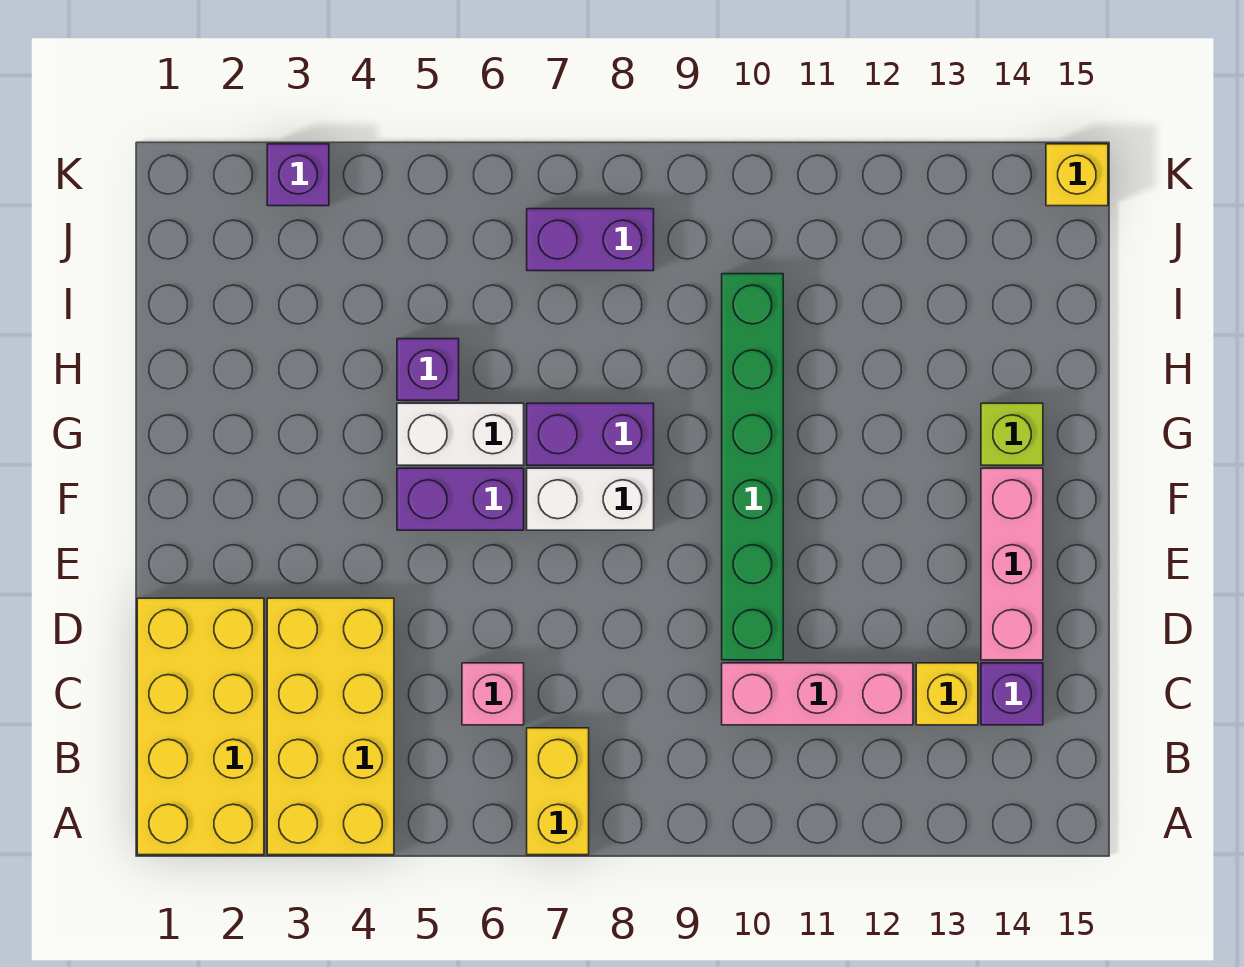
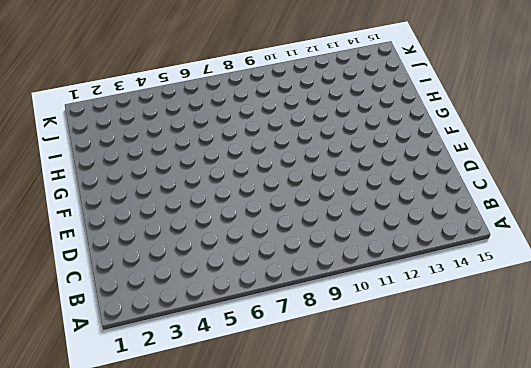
none -> yellow brick A1:D2 level 1
none -> yellow brick A3:D4 level 1
none -> yellow brick A7:B7 level 1

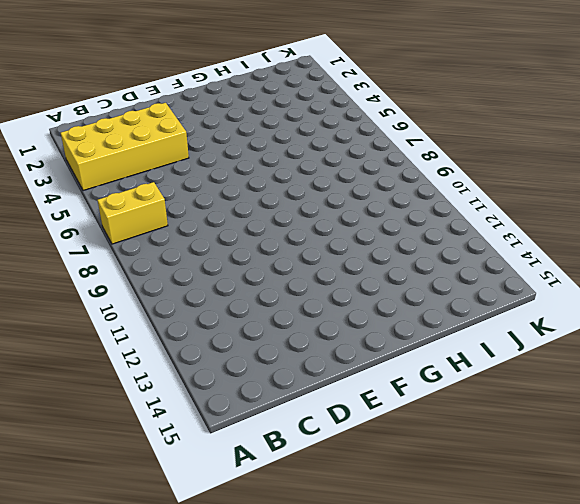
none -> yellow brick A1:D2 level 1
none -> pink brick C6 level 1
none -> pink brick C10:C12 level 1

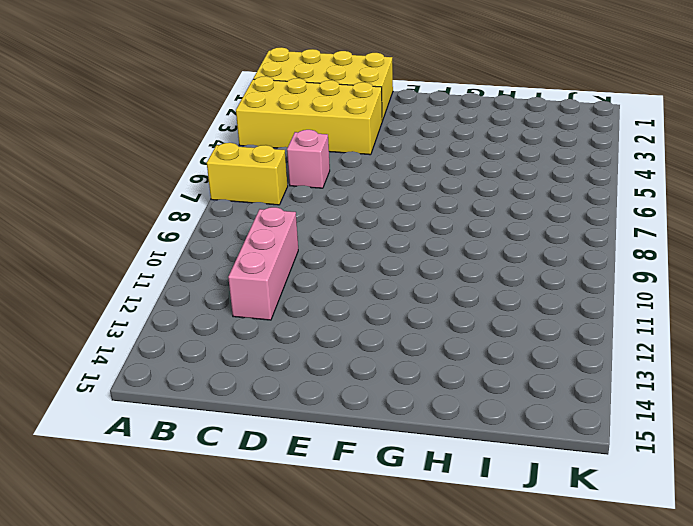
none -> yellow brick C13 level 1
none -> purple brick C14 level 1
none -> green brick D10:I10 level 1

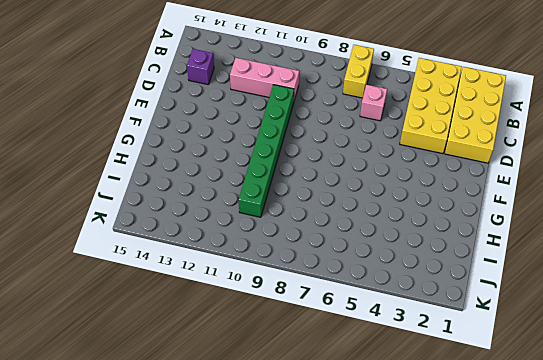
none -> yellow brick C13 level 1
none -> pink brick D14:F14 level 1
none -> purple brick F5:F6 level 1

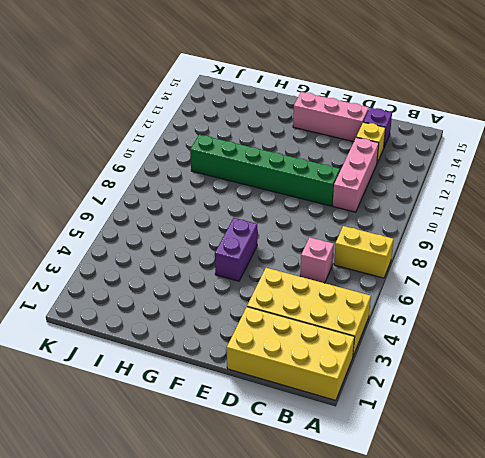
none -> white brick F7:F8 level 1
none -> white brick G5:G6 level 1
none -> purple brick G7:G8 level 1

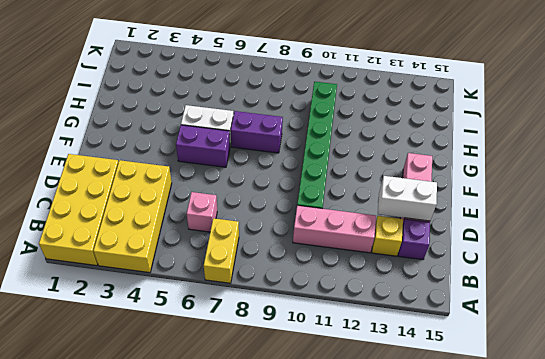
white brick D13:D14 level 2 -> white brick F7:F8 level 1
none -> lime brick G14 level 1
none -> purple brick H5 level 1
none -> purple brick J7:J8 level 1

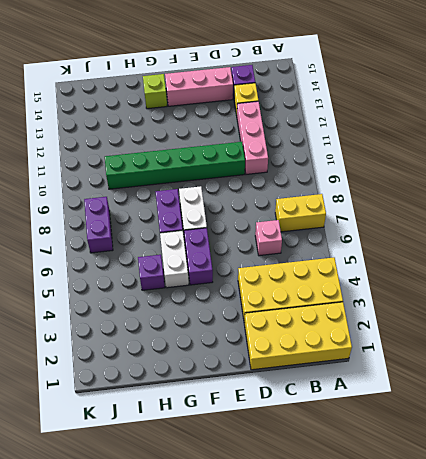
none -> purple brick K3 level 1
none -> yellow brick K15 level 1

